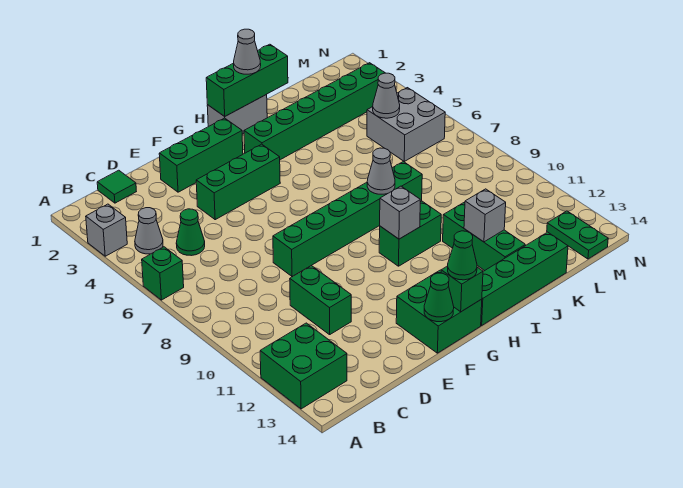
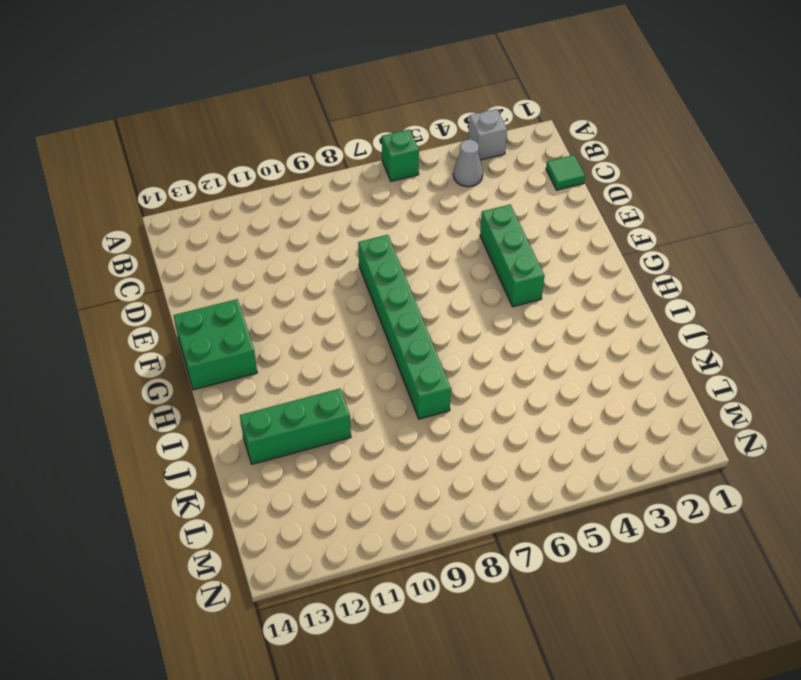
none -> green brick A12:B13 level 1
none -> green cone C5 level 1
none -> green brick D10:D11 level 1

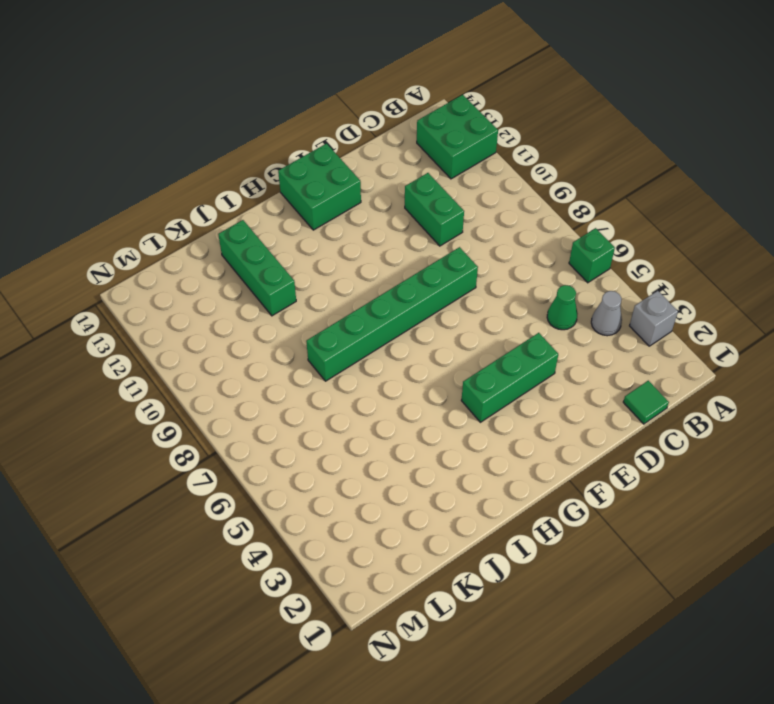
none -> green brick E2:G2 level 1
none -> grey brick H1:I1 level 1
none -> green brick H3:M3 level 1

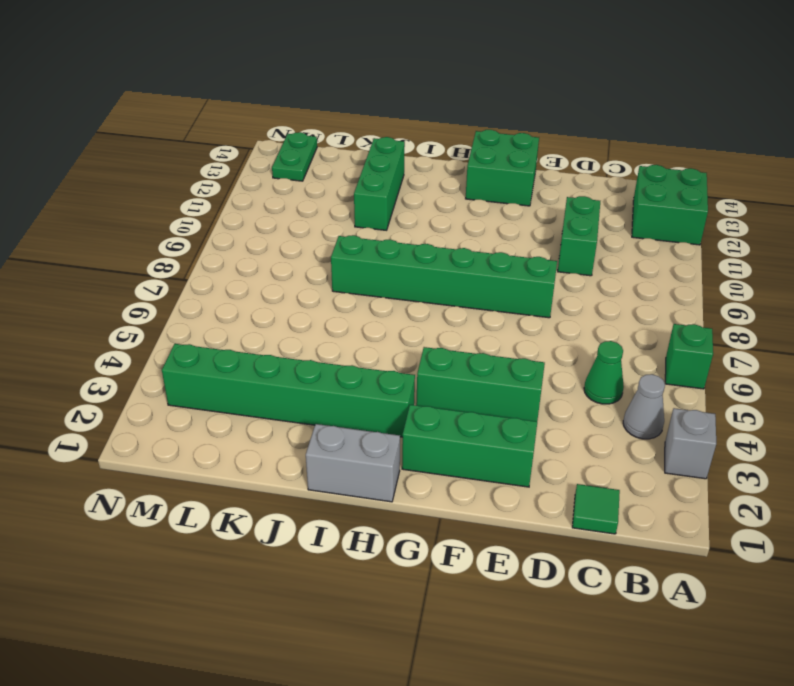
none -> green brick H10:I10 level 1
none -> green brick H14:K14 level 1
none -> grey brick L5:M6 level 1

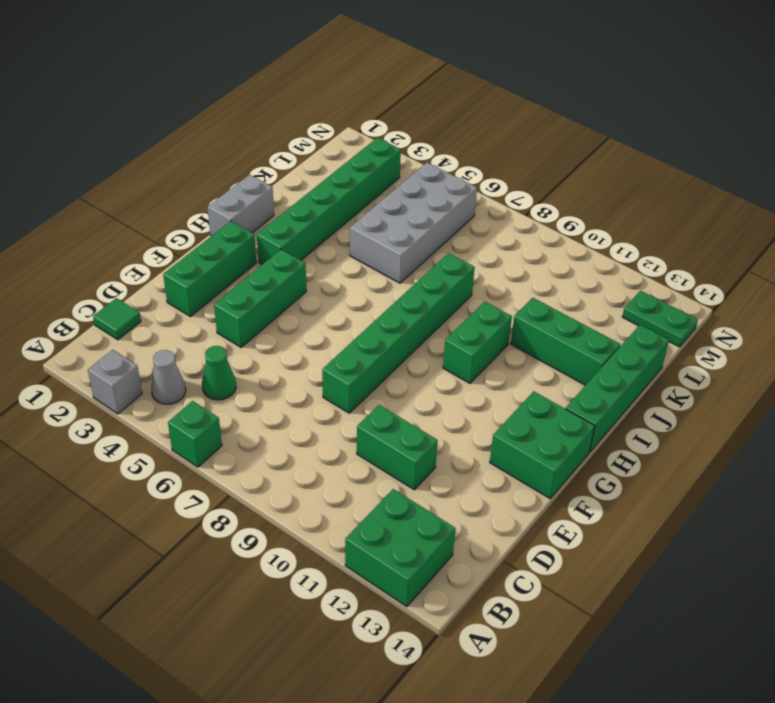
grey brick J5:M6 level 1 -> grey brick L5:M6 level 1
none -> green cone F14 level 2
none -> green brick G14 level 2
none -> green brick H1:J1 level 2

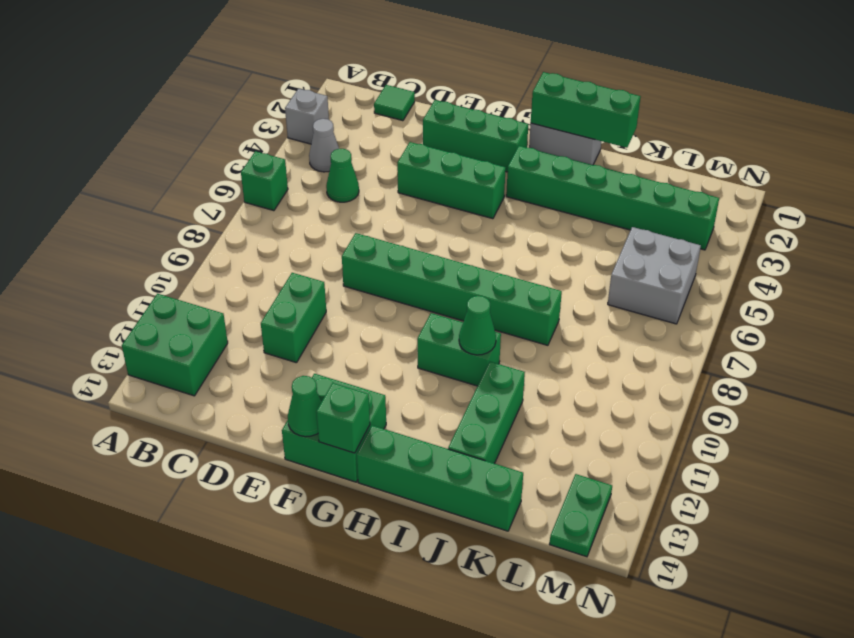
green cone I10 level 2 -> green cone G14 level 3
none -> grey brick H10 level 2
none -> grey cone I8 level 2
none -> grey brick J12 level 2

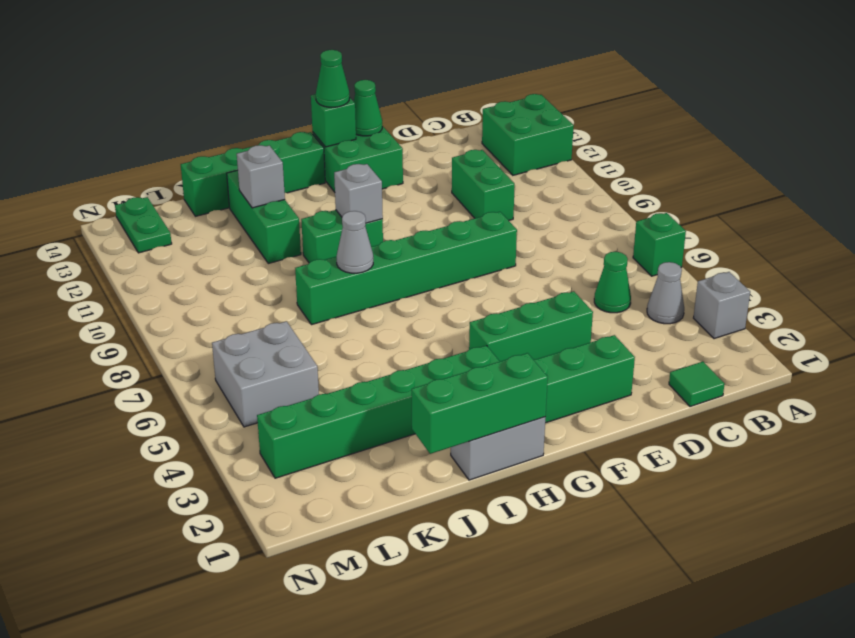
none -> grey cone L5 level 2
none -> grey cone I1 level 3

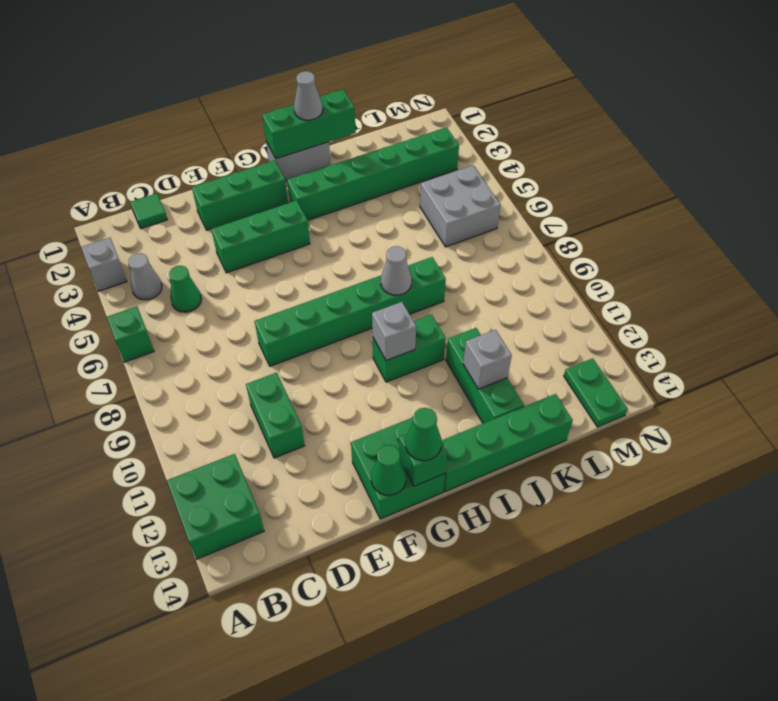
none -> grey cone L5 level 2

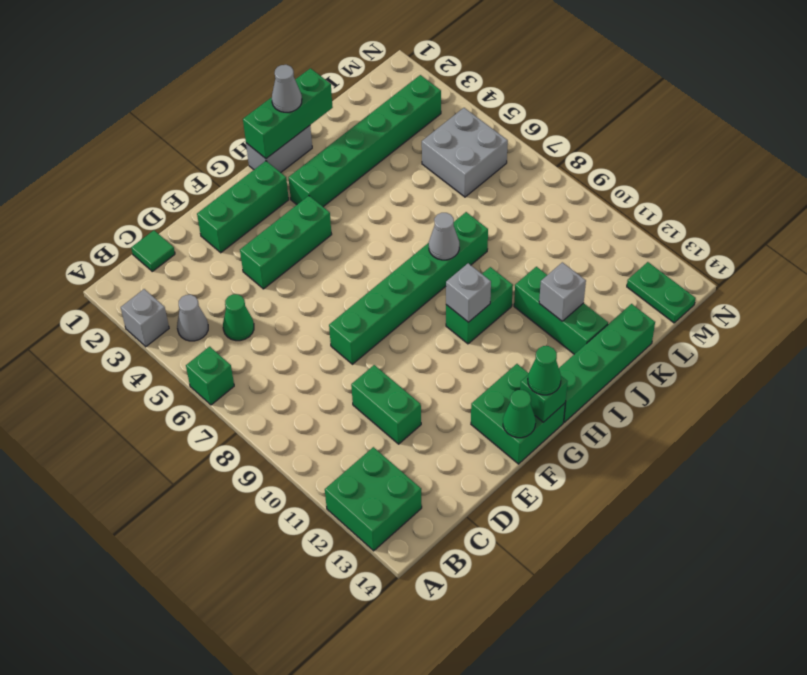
none -> grey cone L5 level 2

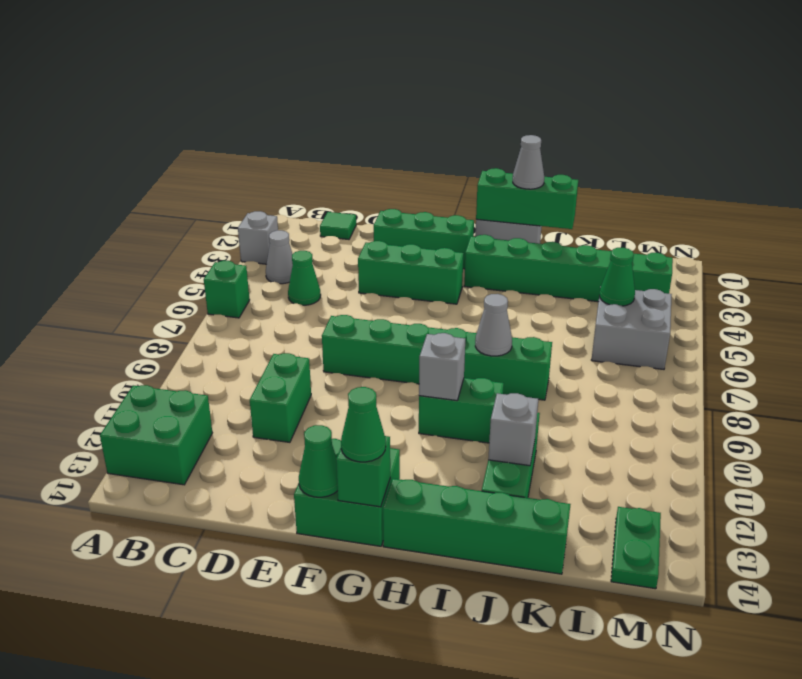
green cone L5 level 2 -> grey cone L5 level 2

